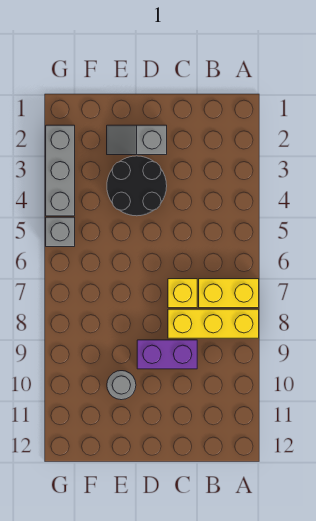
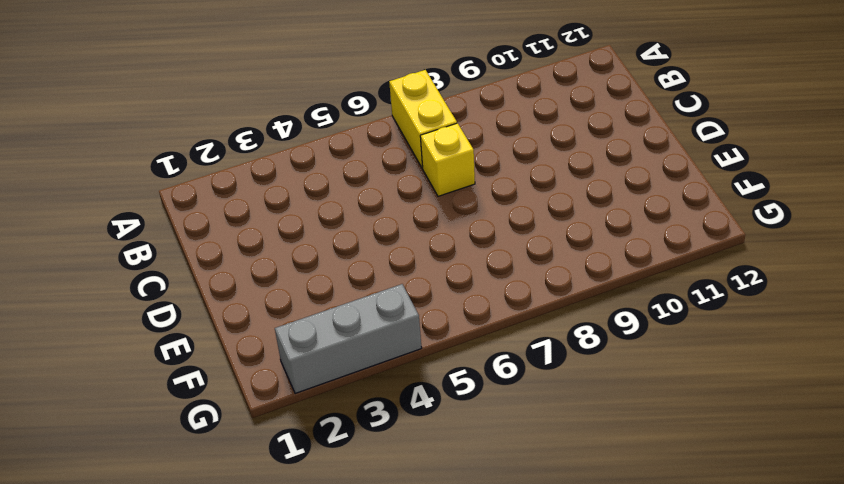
none -> yellow brick A8:C8 level 1
none -> purple brick C9:D9 level 1

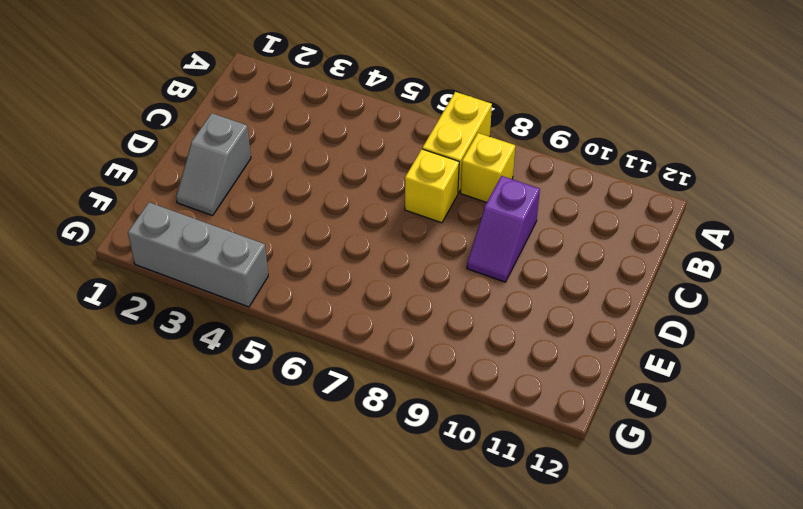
yellow brick B8 level 1 -> yellow brick A8:C8 level 1
purple slope C9:D9 level 1 top C -> purple brick C9:D9 level 1
none -> black round brick D3:E4 level 1
none -> grey round brick E10 level 1

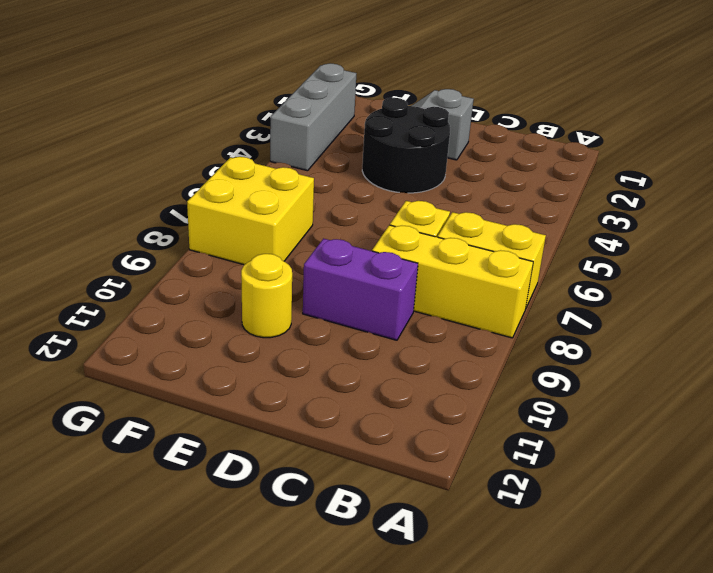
yellow round brick E10 level 1 -> grey round brick E10 level 1
yellow brick F7:G8 level 1 -> none
none -> grey brick G5 level 1

